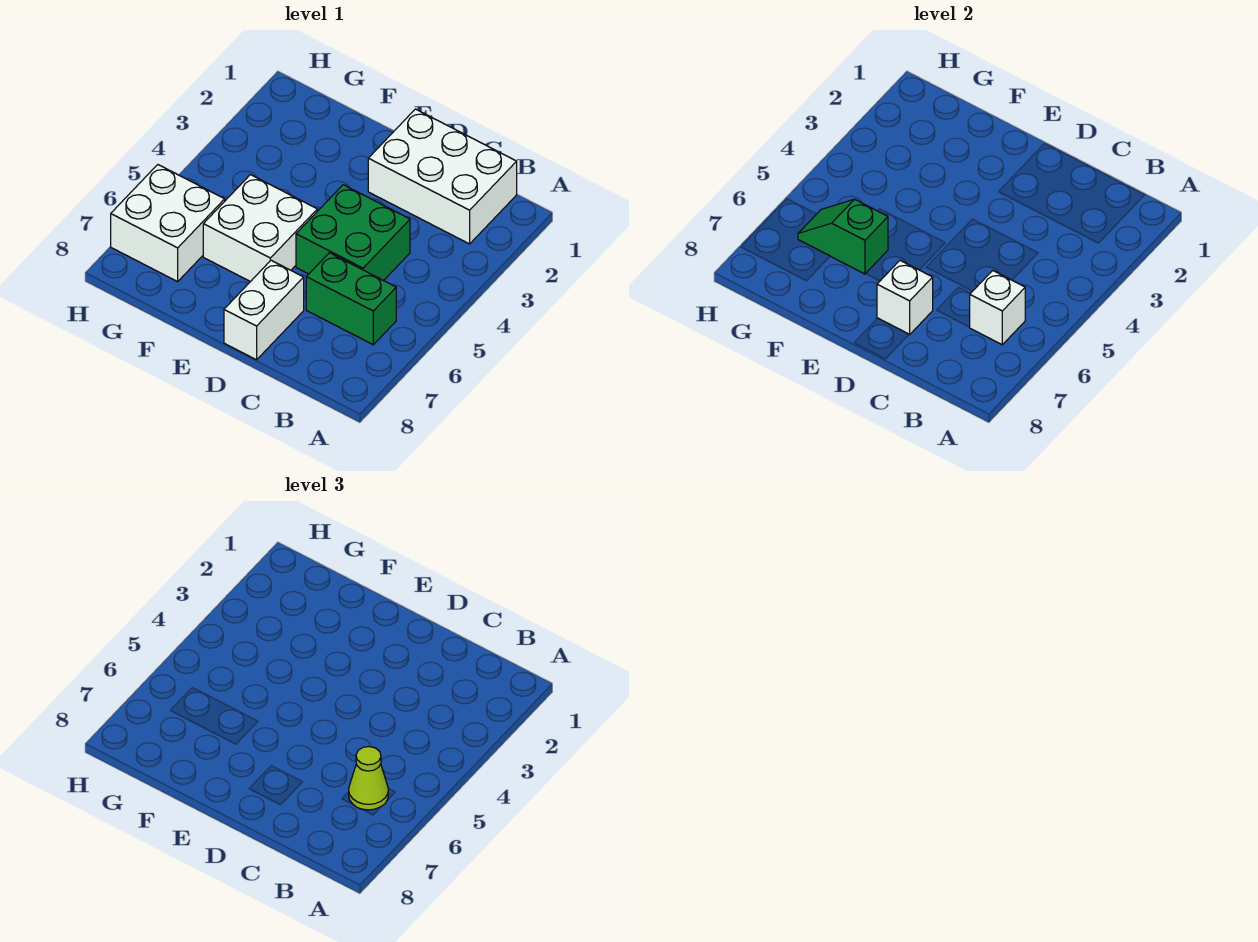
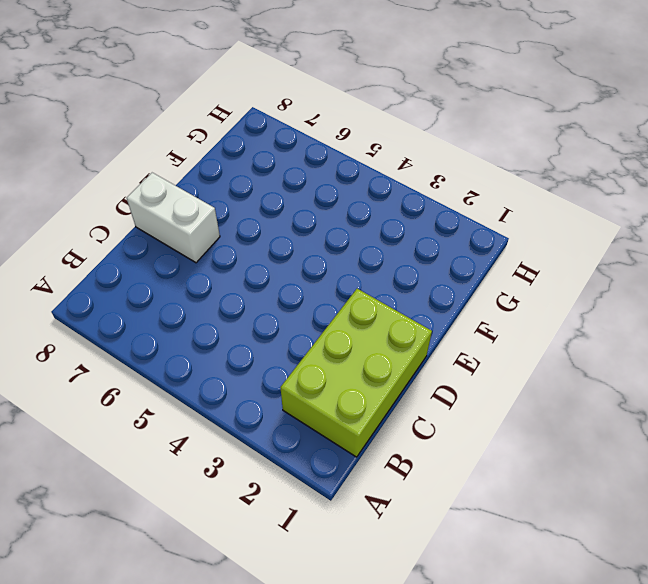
lime brick B1:D2 level 1 -> white brick B1:D2 level 1
none -> green brick B6:C6 level 1
none -> green brick C4:D5 level 1

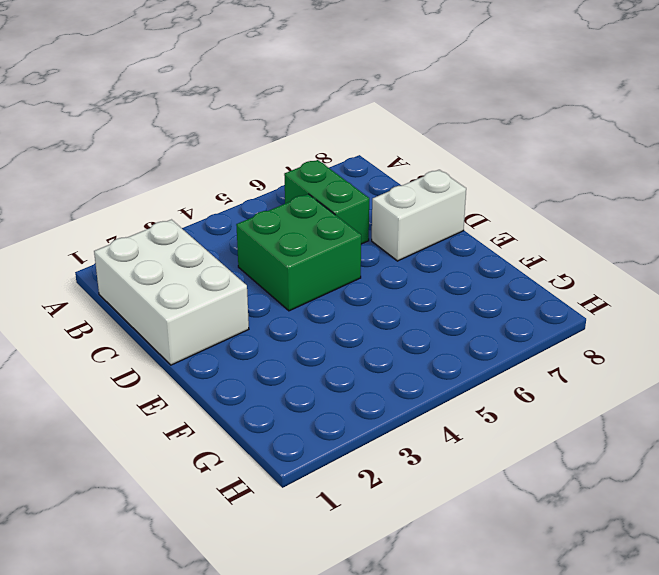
none -> white brick E5:F6 level 1
none -> white brick G6:H7 level 1

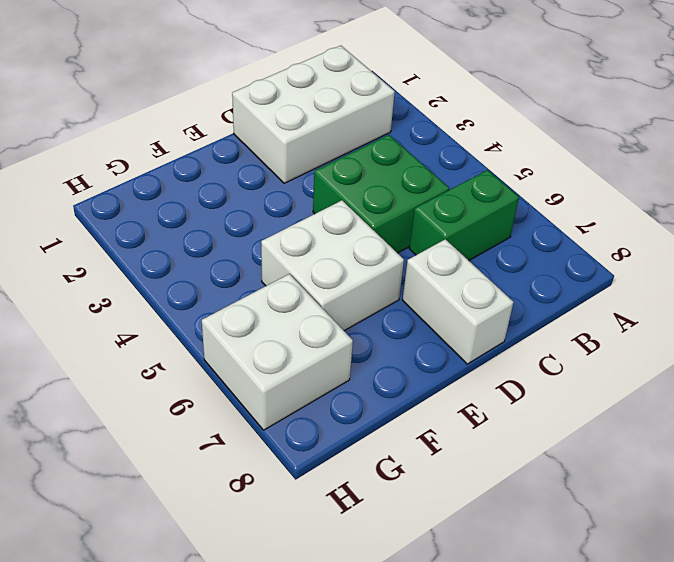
none -> white brick B6 level 2
none -> white brick D7 level 2

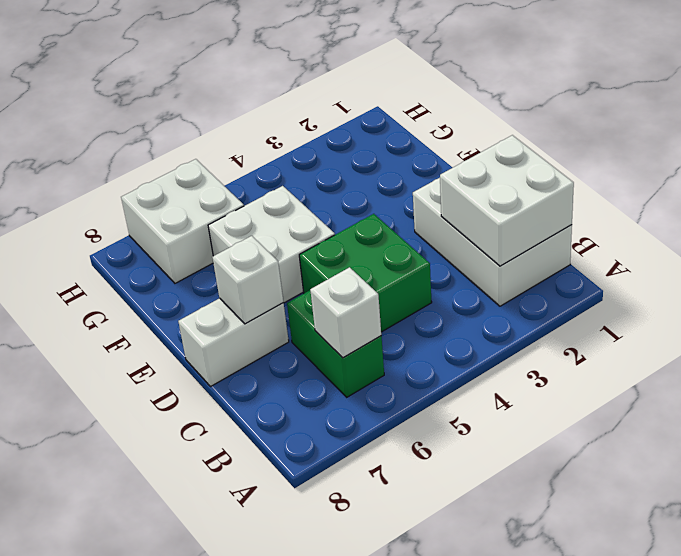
white brick B1:C2 level 2 -> none
none -> green slope F6:G6 level 2 top F
none -> lime cone B6 level 3

